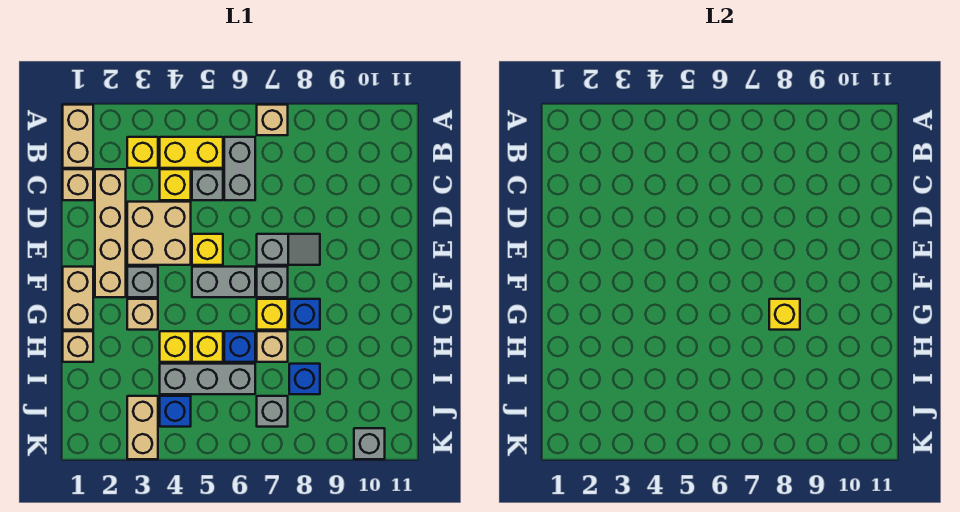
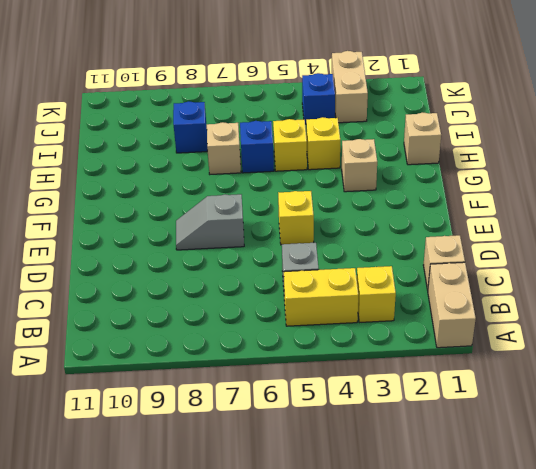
none -> tan brick A7 level 1
none -> grey brick B6:C6 level 1
none -> tan brick C2:F2 level 1
none -> yellow brick C4 level 1

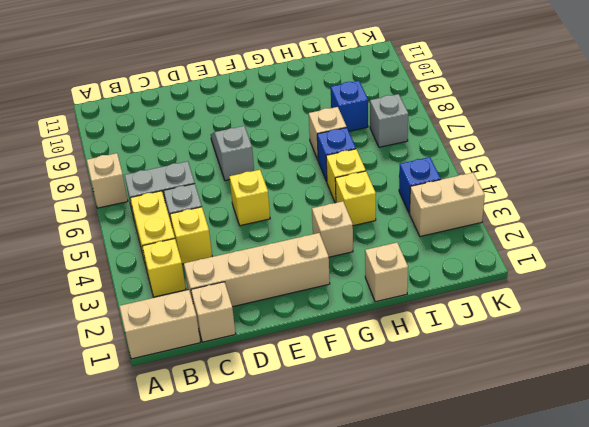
none -> tan brick D3:E4 level 1
none -> tan brick F1:G1 level 1
none -> grey brick F3 level 1
none -> grey brick F5:F6 level 1

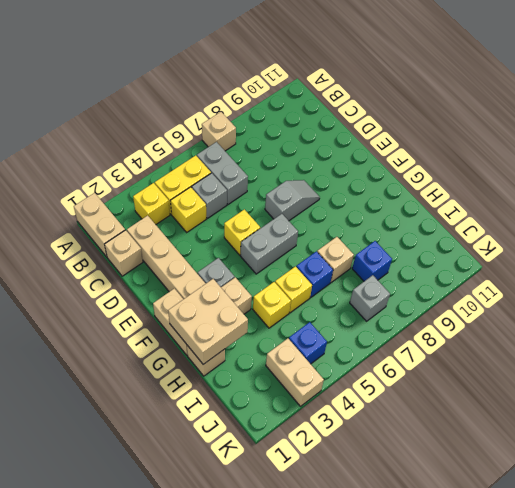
tan brick G1:H2 level 2 -> tan brick D3:E4 level 1
none -> grey brick F7 level 1
none -> yellow brick G7 level 1
none -> blue brick G8 level 1
none -> grey brick I4:I6 level 1

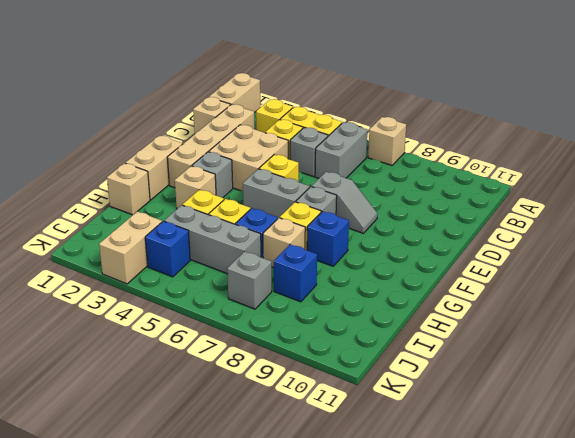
none -> grey brick K10 level 1
none -> yellow brick G8 level 2

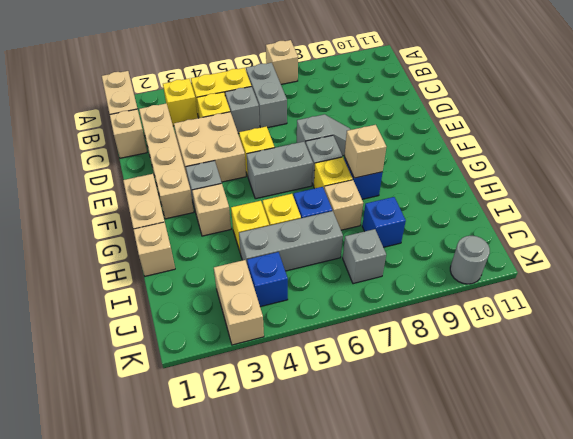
tan brick G8 level 2 -> yellow brick G8 level 2
grey round brick K10 level 1 -> grey brick K10 level 1

